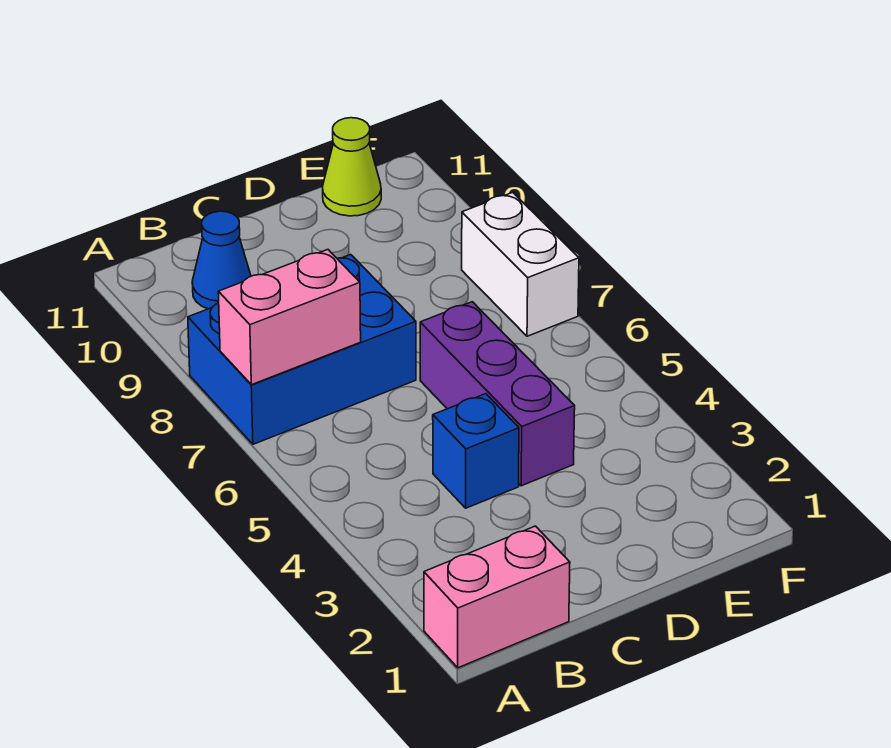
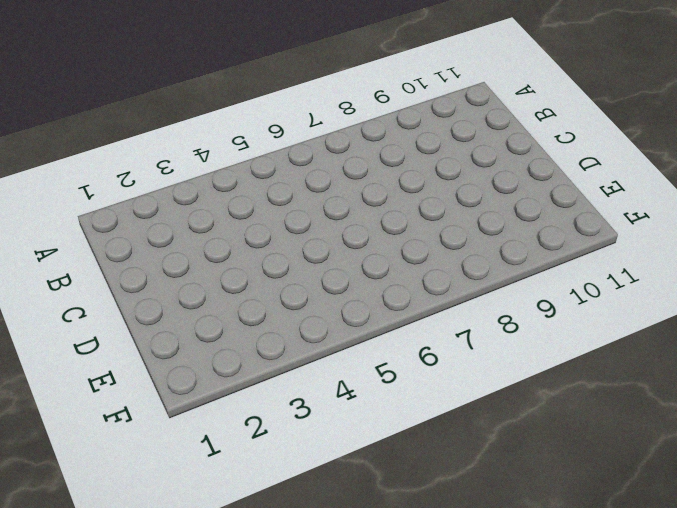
none -> pink brick A1:B1 level 1
none -> blue brick A7:C8 level 1

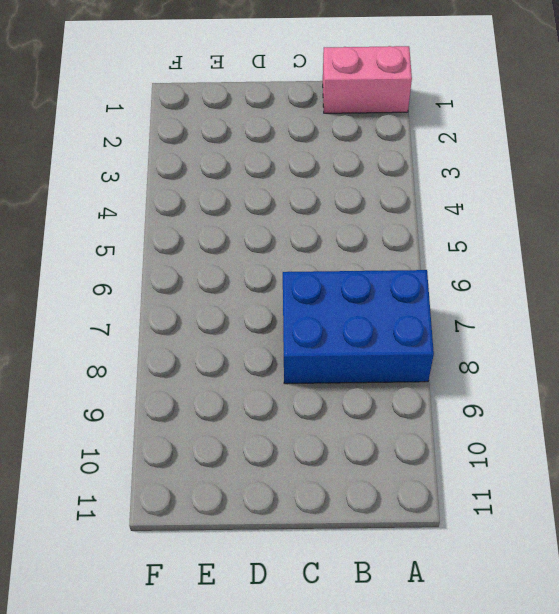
none -> blue cone B10 level 1
none -> blue brick C4 level 1

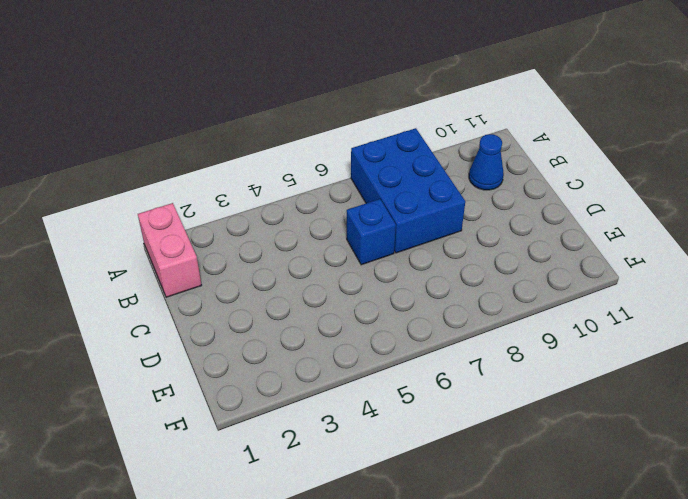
blue brick C6 level 1 -> blue brick C4 level 1
none -> purple brick D4:D6 level 1
none -> lime cone E11 level 1

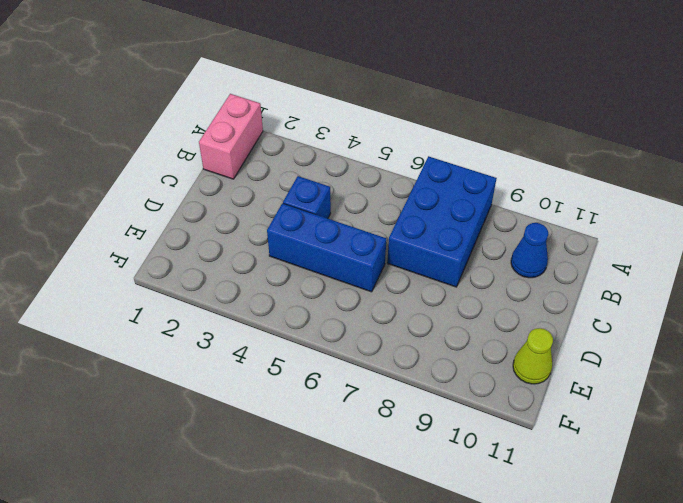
blue brick D4:D6 level 1 -> purple brick D4:D6 level 1
none -> white brick F7:F8 level 1
none -> pink brick A7:B7 level 2

